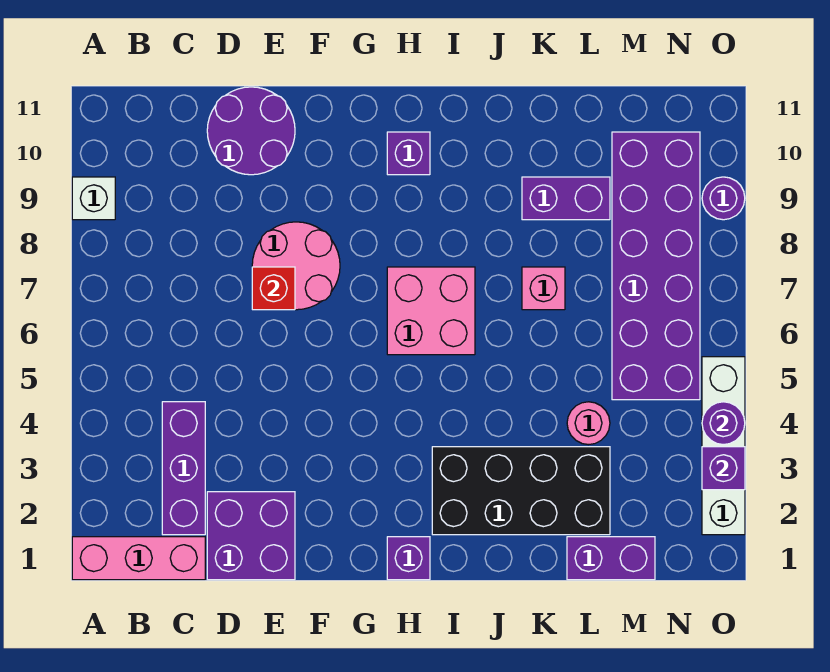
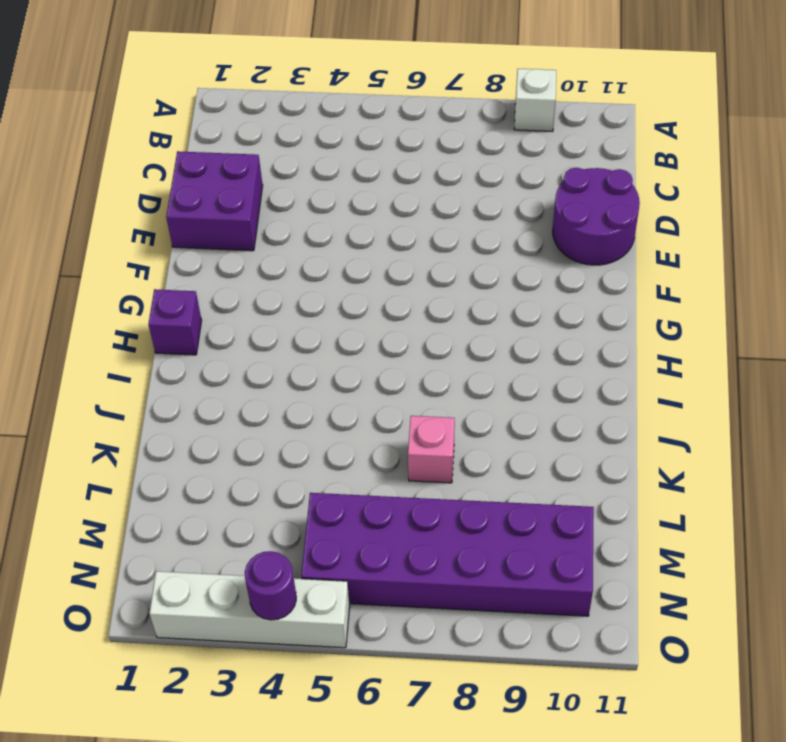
none -> pink brick A1:C1 level 1
none -> purple brick C2:C4 level 1
none -> pink round brick E7:F8 level 1

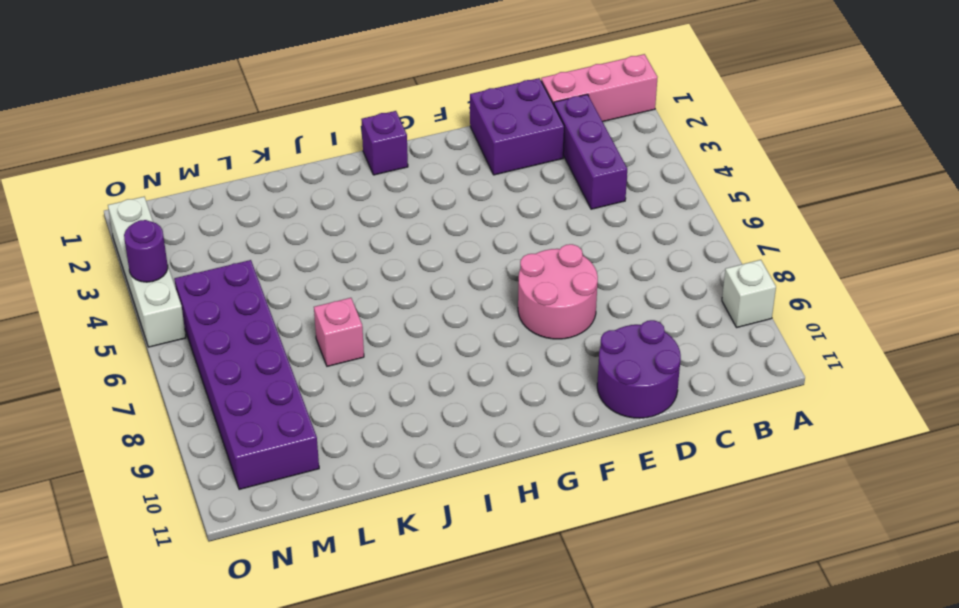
none -> pink brick H6:I7 level 1
none -> purple brick H10 level 1
none -> black brick I2:L3 level 1

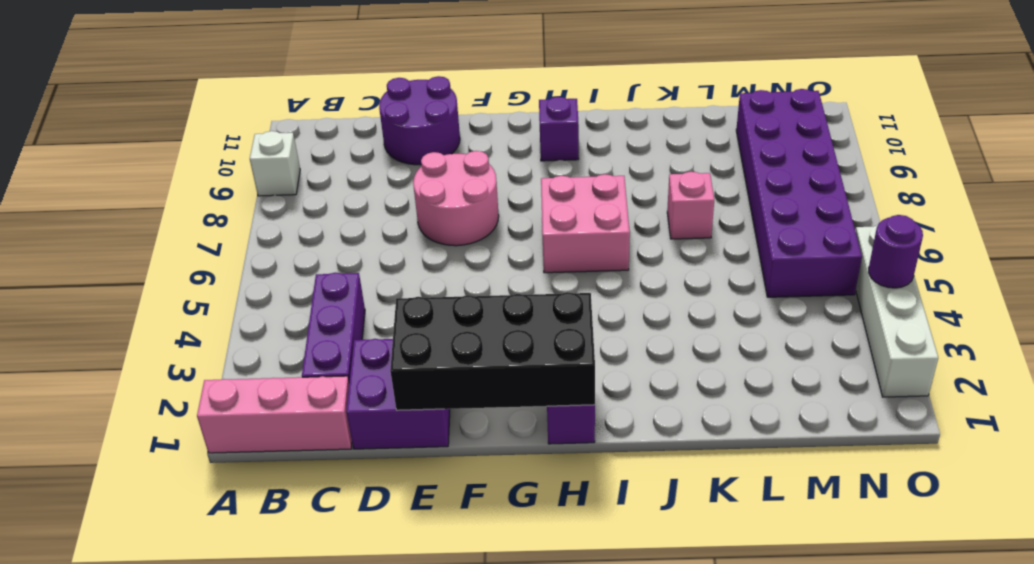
black brick E1:H2 level 2 -> black brick I2:L3 level 1
none -> purple brick K9:L9 level 1
none -> purple brick L1:M1 level 1
none -> pink round brick L4 level 1

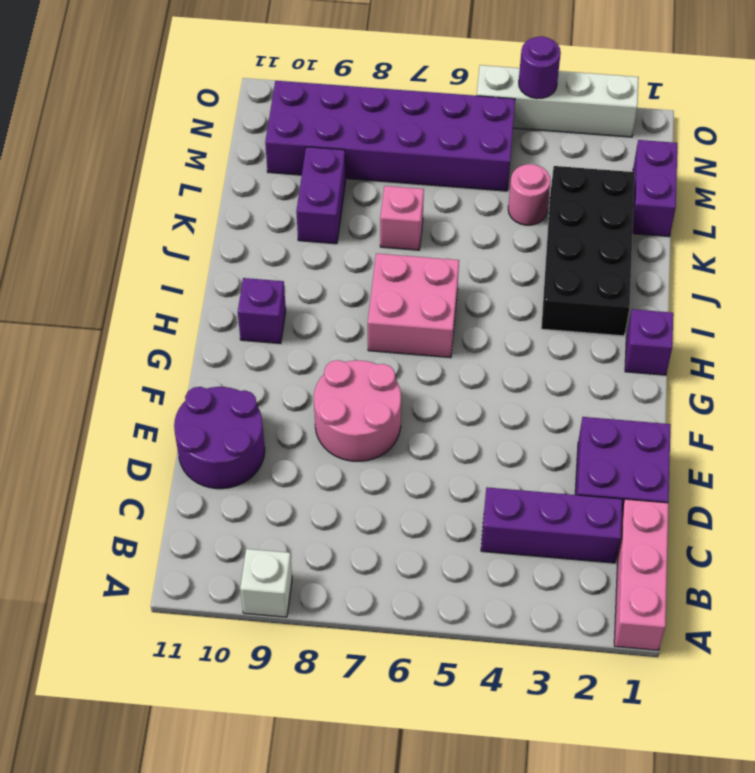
none -> purple round brick O9 level 1
none -> red brick E7 level 2
none -> purple brick O3 level 2

